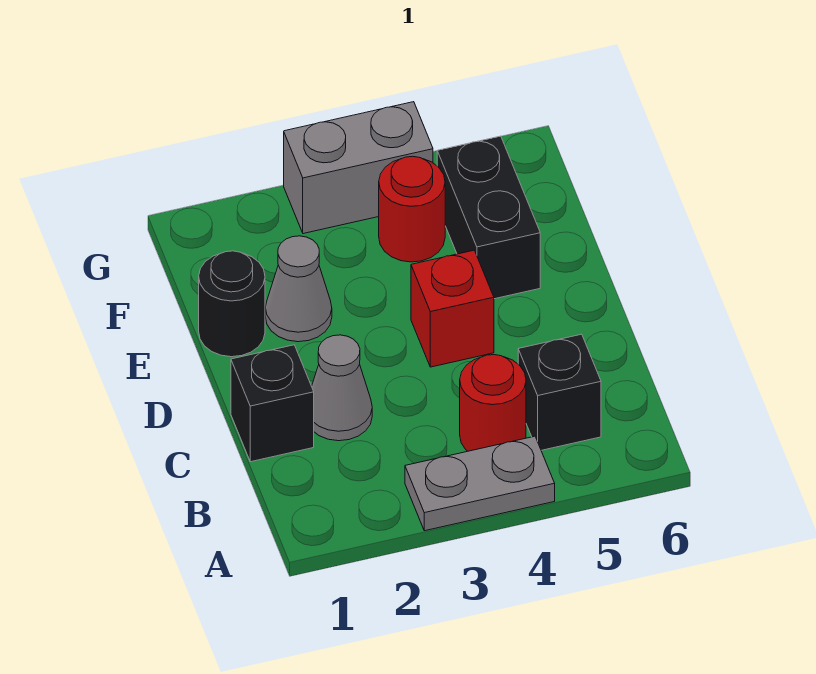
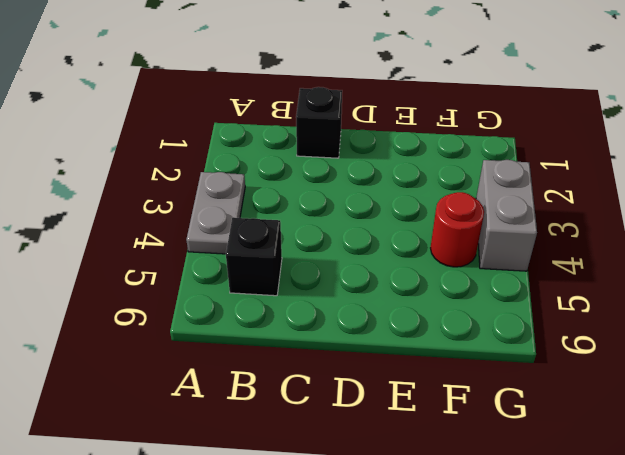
none -> red round brick B4 level 1
none -> grey cone C2 level 1

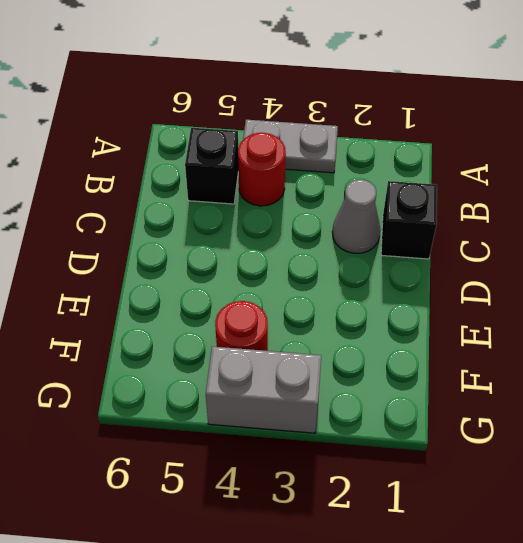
none -> red brick D4 level 1
none -> black round brick E1 level 1

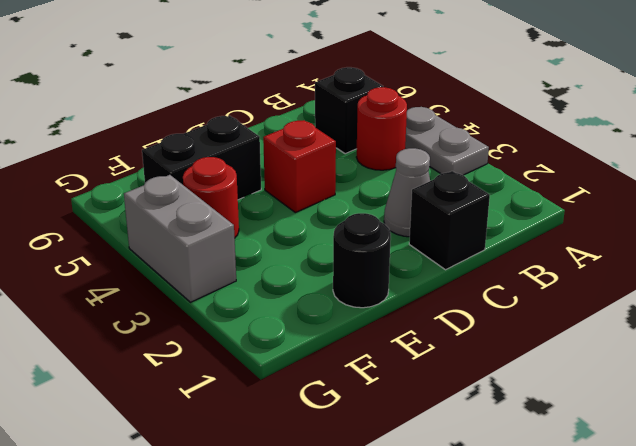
none -> grey cone E2 level 1

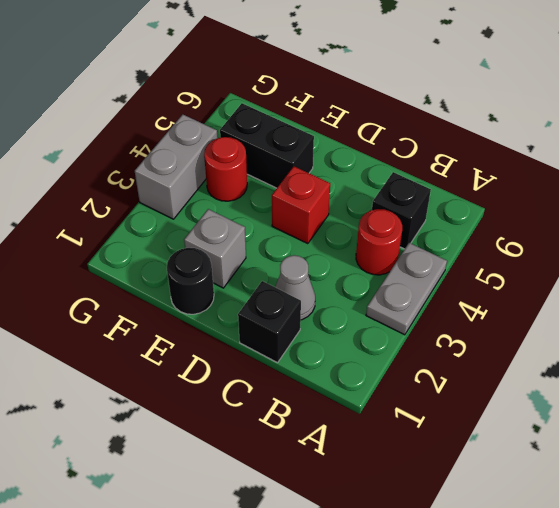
grey brick E2 level 1 -> grey cone E2 level 1

